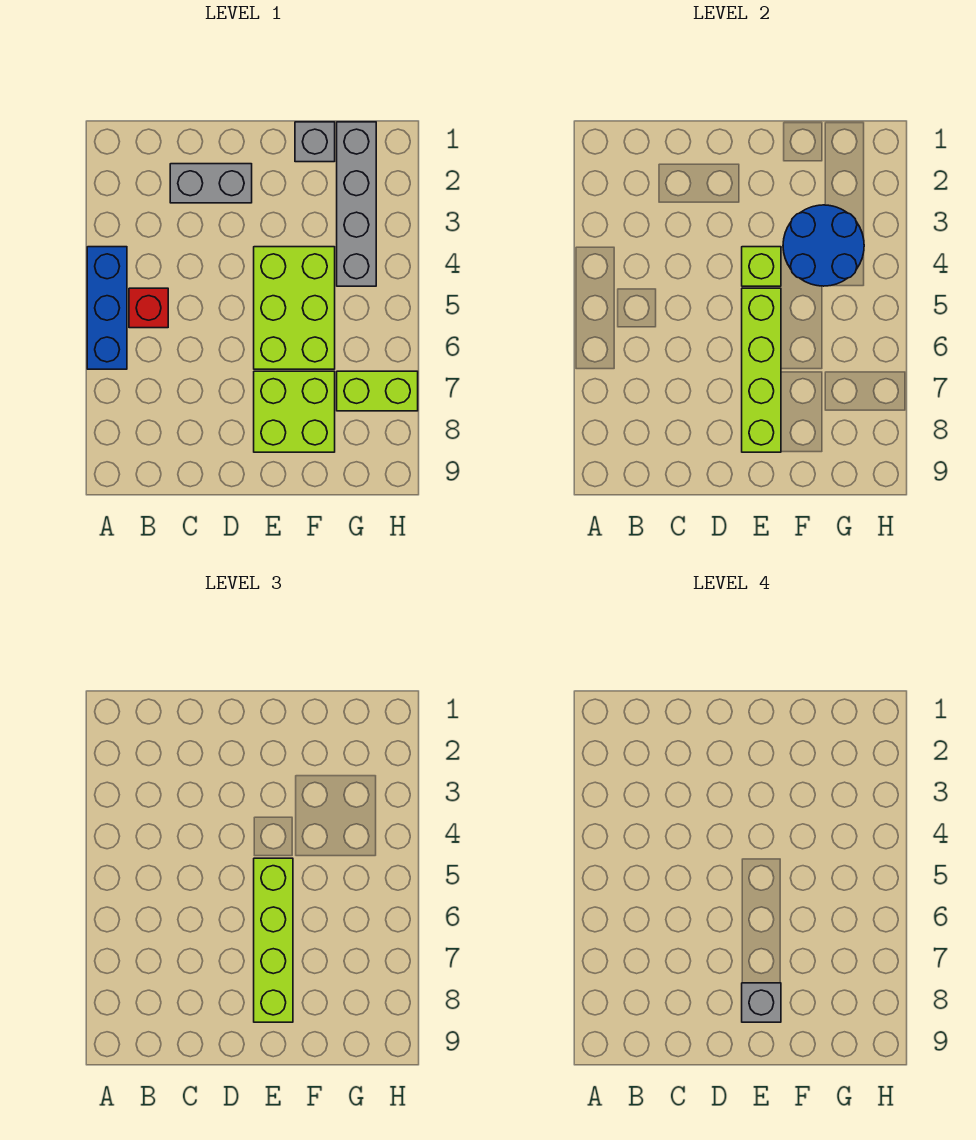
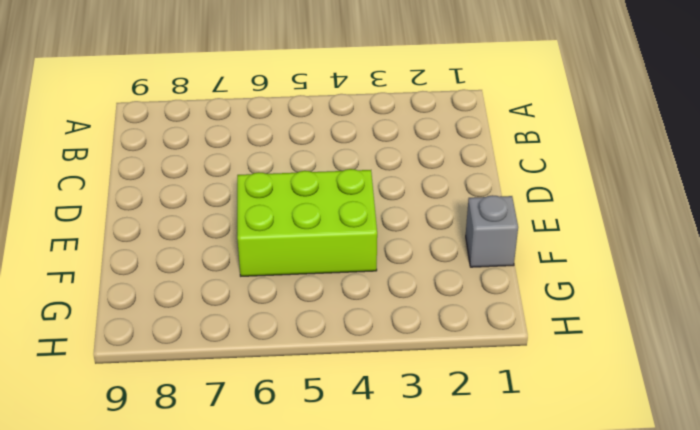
none -> blue brick A4:A6 level 1
none -> red brick B5 level 1
none -> grey brick C2:D2 level 1

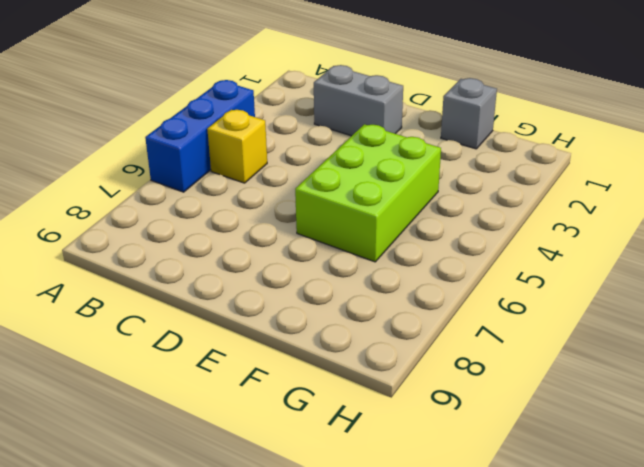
yellow brick B5 level 1 -> red brick B5 level 1
none -> lime brick E7:F8 level 1
none -> grey brick G1:G4 level 1
none -> lime brick G7:H7 level 1

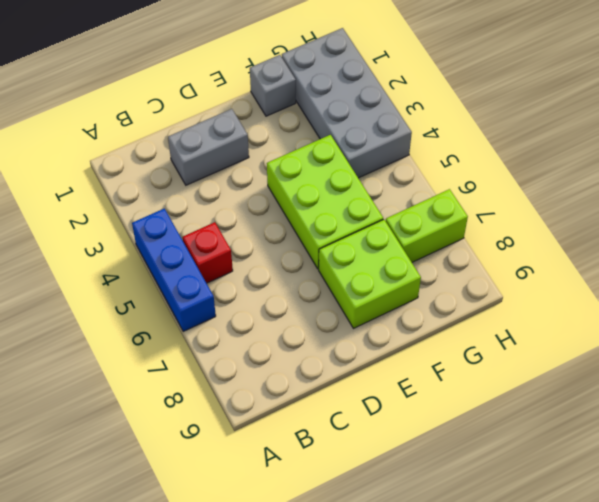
grey brick G1:H4 level 1 -> grey brick G1:G4 level 1
none -> lime brick E4 level 2
none -> lime brick E5:E8 level 2
none -> blue round brick F3:G4 level 2

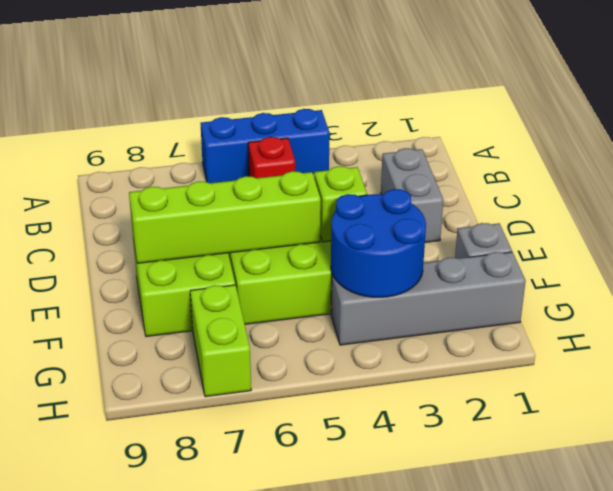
none -> lime brick E5:E8 level 3
none -> grey brick E8 level 4

